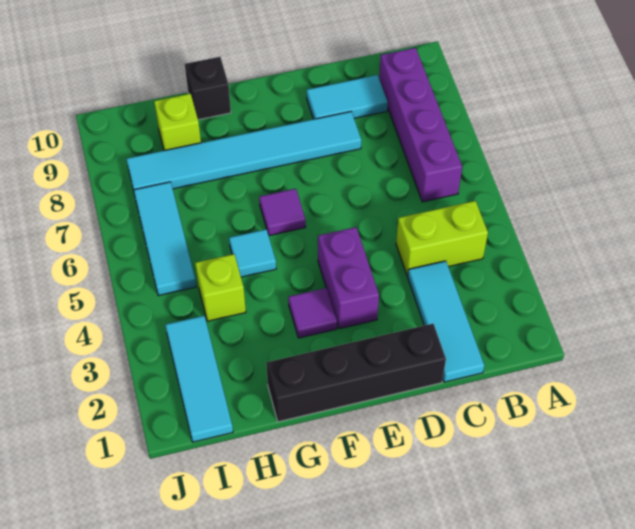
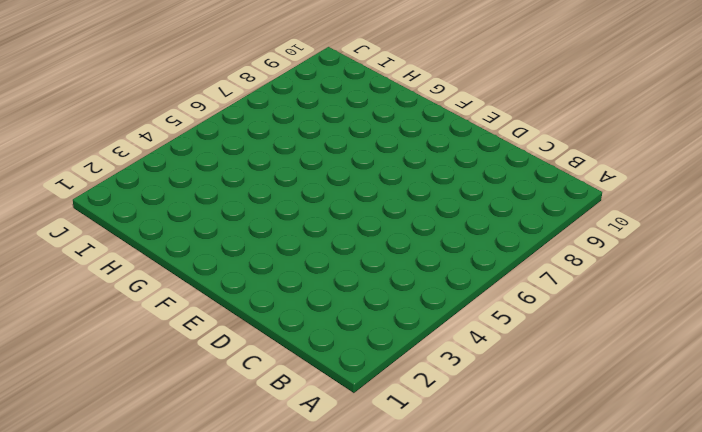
none -> lime brick B4:C4 level 1
none -> purple brick B6:B9 level 1
none -> cyan tile C1:C3 level 1

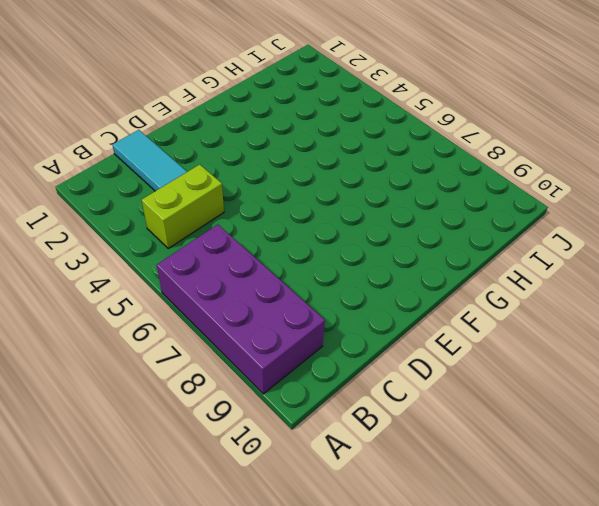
purple brick A6:B9 level 1 -> purple brick B6:B9 level 1
none -> cyan tile C9:D9 level 1
none -> black brick D1:G1 level 1
none -> cyan tile D8:I8 level 1

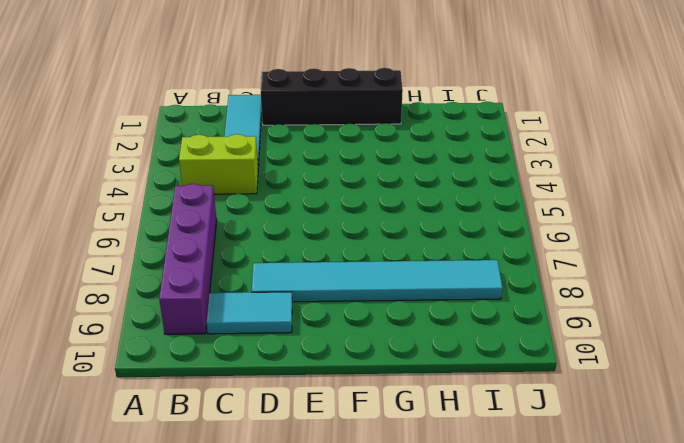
none -> purple brick E3:E4 level 1
none -> purple tile F3 level 1
none -> purple tile F6 level 1

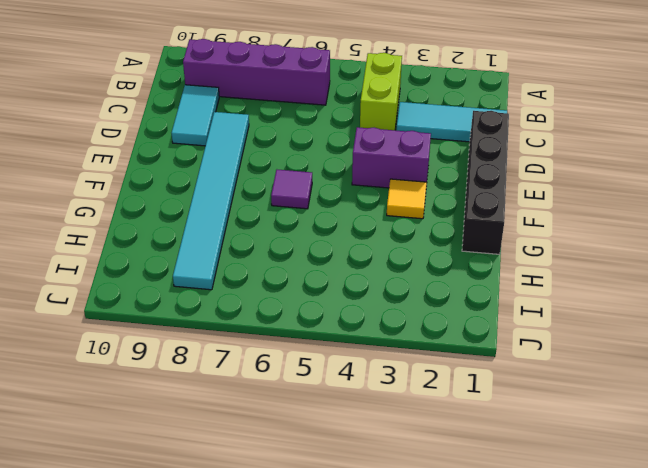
yellow tile F3 level 1 -> purple tile F3 level 1
none -> cyan tile G5 level 1
none -> black brick G10 level 1
none -> lime brick H4 level 1

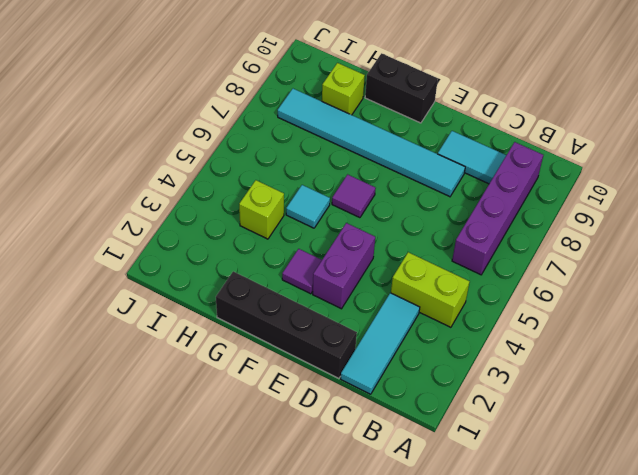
black brick F10:G10 level 1 -> black brick G10 level 1
none -> cyan tile I1:I3 level 1
none -> cyan tile I5:I7 level 1

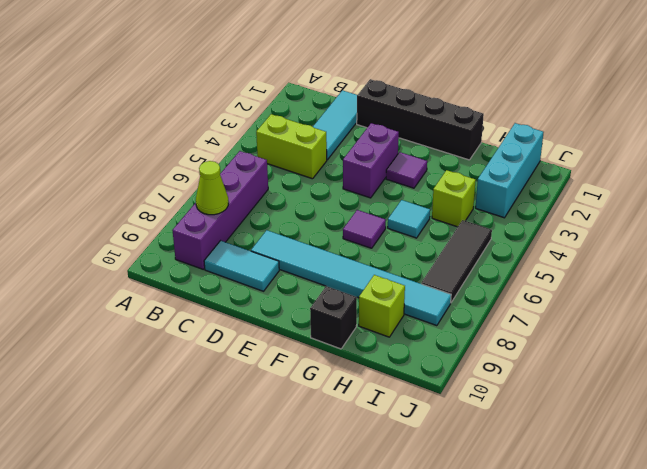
lime cone B8 level 2 -> none
cyan brick I1:I3 level 1 -> cyan tile I1:I3 level 1
black tile I5:I7 level 1 -> cyan tile I5:I7 level 1

